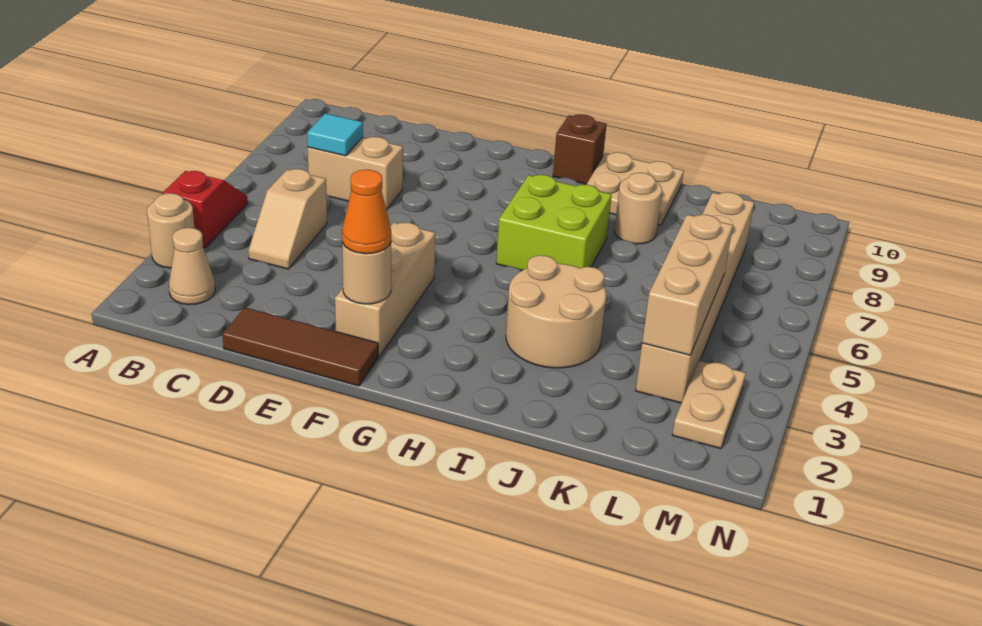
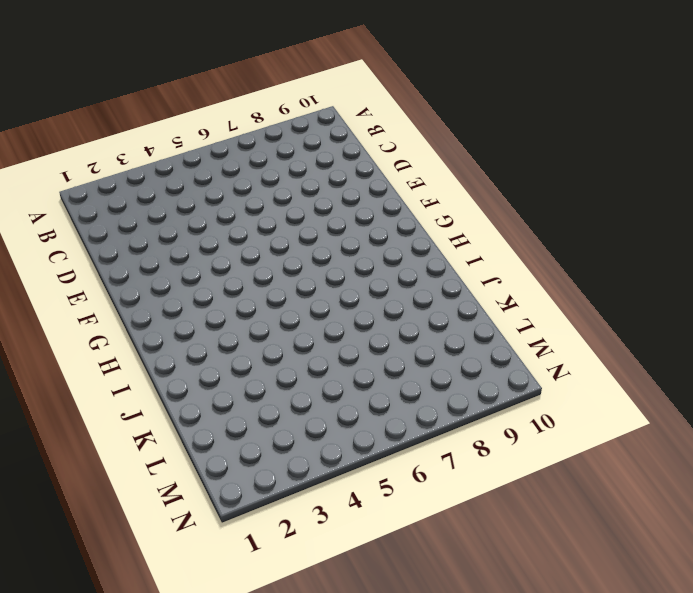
none -> tan round brick A3 level 1
none -> red slope A4:A5 level 1 top 4
none -> tan cone B2 level 1

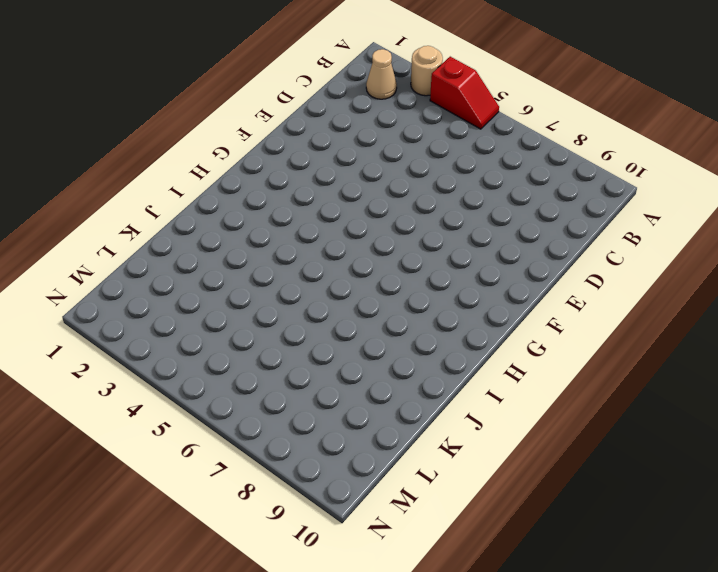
none -> tan slope C4:C5 level 1 top 5
none -> tan brick C7:D7 level 1
none -> brown tile D1:F1 level 1

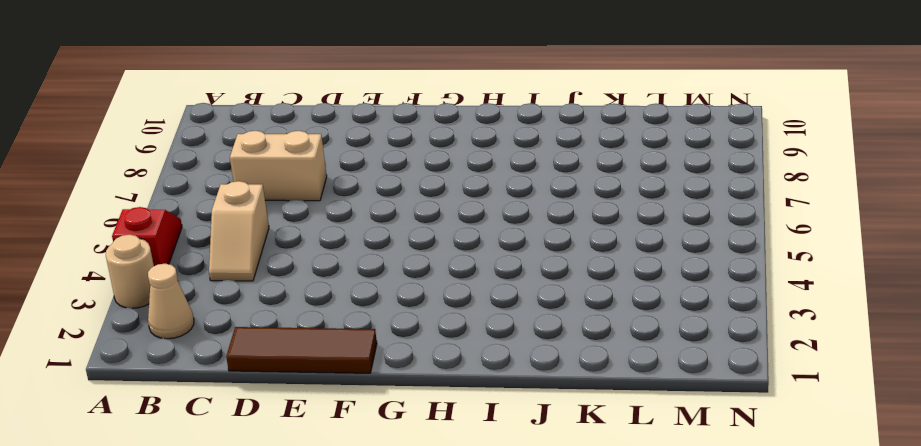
none -> tan brick F2:F4 level 1
none -> lime brick H6:I7 level 1
none -> brown brick H10 level 1

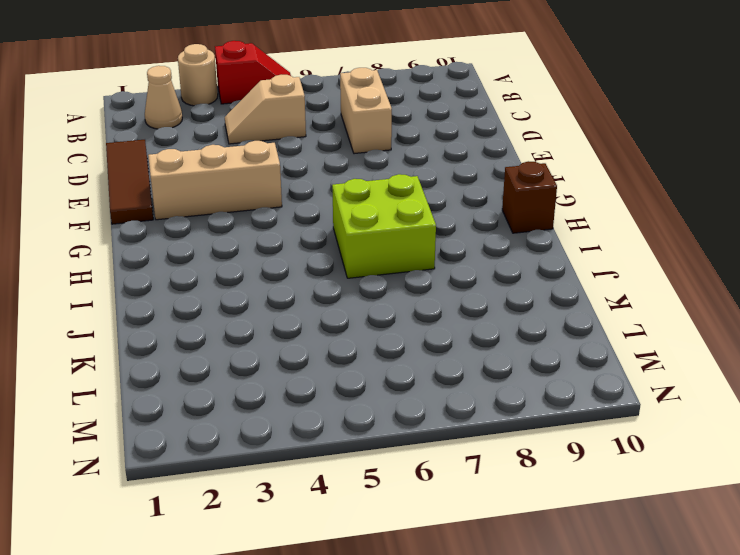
none -> tan round brick I3:J4 level 1
none -> tan plate I9:J10 level 1
none -> tan round brick J8 level 1

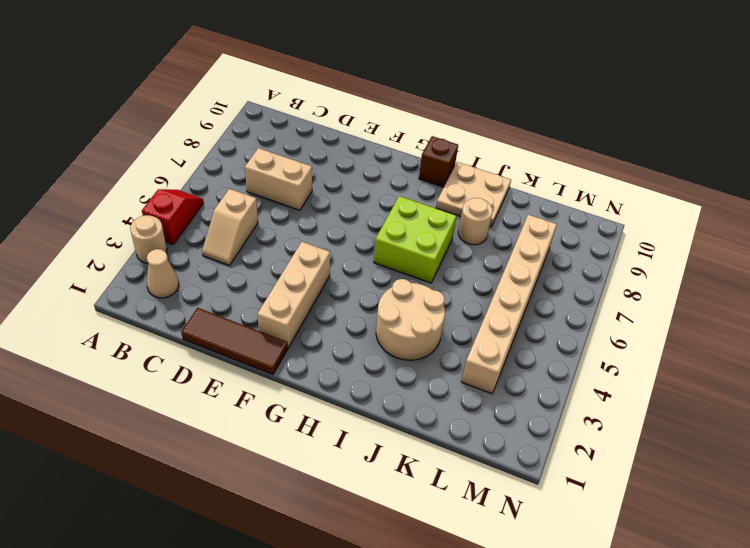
none -> tan plate M2:M3 level 1
none -> cyan tile C7 level 2
none -> tan round brick F2 level 2

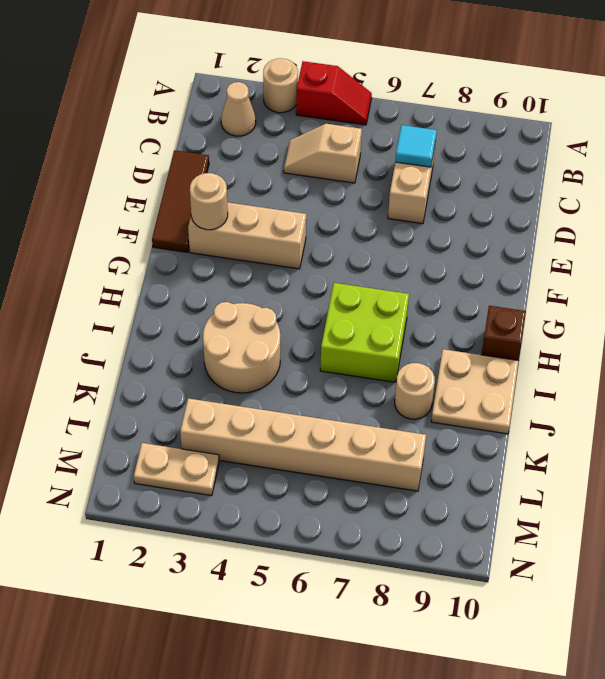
none -> tan brick L3:L5 level 2
none -> orange cone F2 level 3

